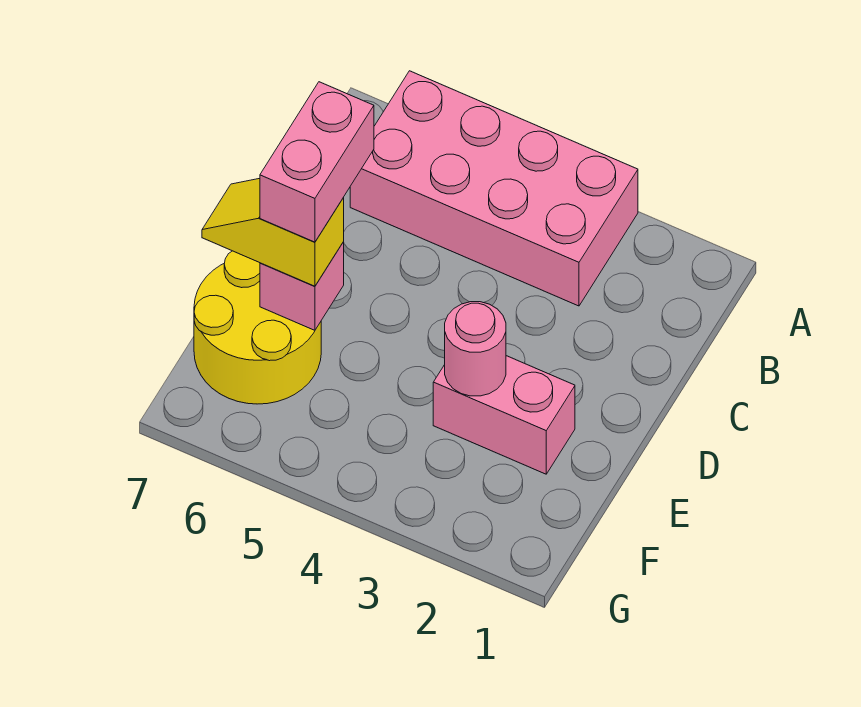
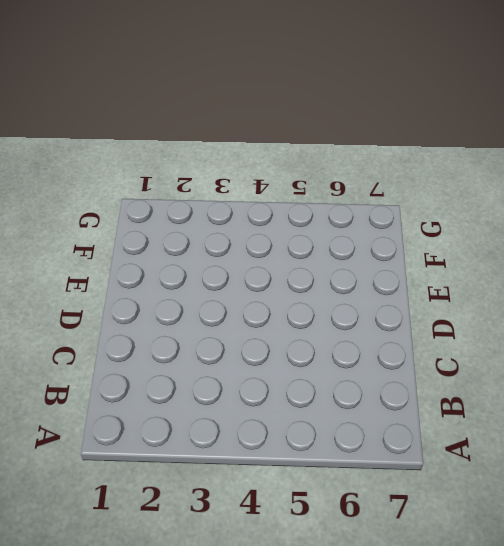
none -> pink brick A3:B6 level 1
none -> pink brick E2:E3 level 1

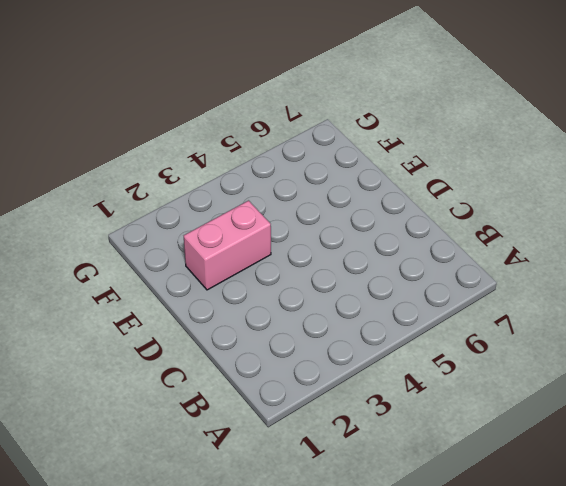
none -> pink brick A3:B6 level 1
none -> yellow round brick E6:F7 level 1

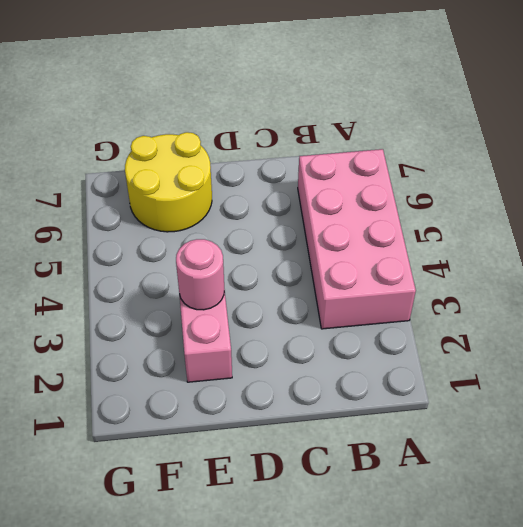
none -> pink brick E6 level 2
none -> yellow slope E6:E7 level 3 top 6

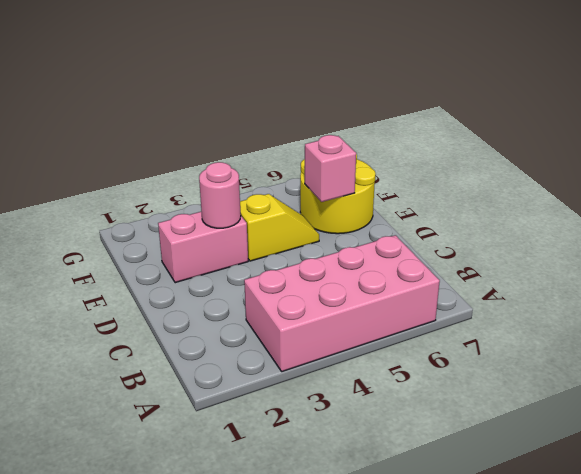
yellow slope E4:E5 level 1 top 4 -> yellow slope E6:E7 level 3 top 6
none -> pink brick D6:E6 level 4

